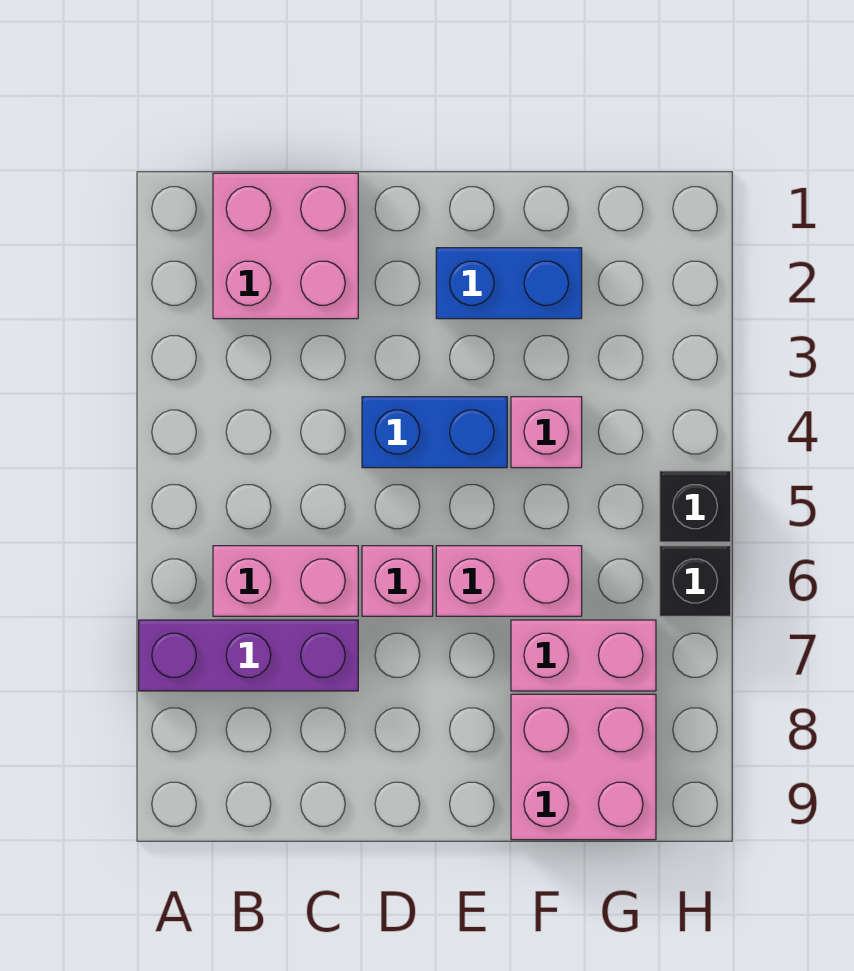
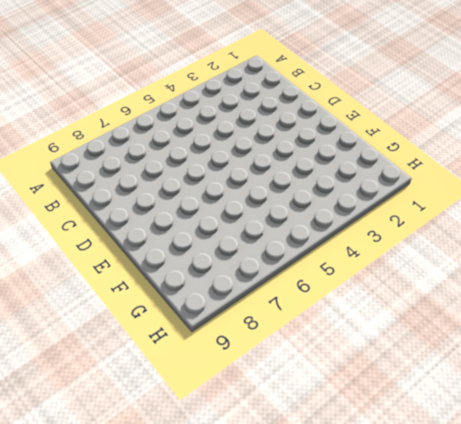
none -> purple brick A7:C7 level 1
none -> pink brick B1:C2 level 1
none -> pink brick B6:C6 level 1

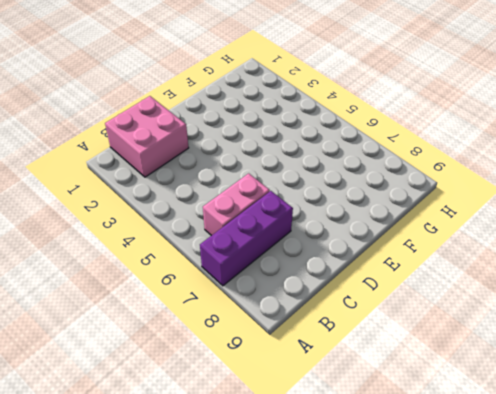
none -> blue brick D4:E4 level 1
none -> pink brick D6 level 1
none -> blue brick E2:F2 level 1

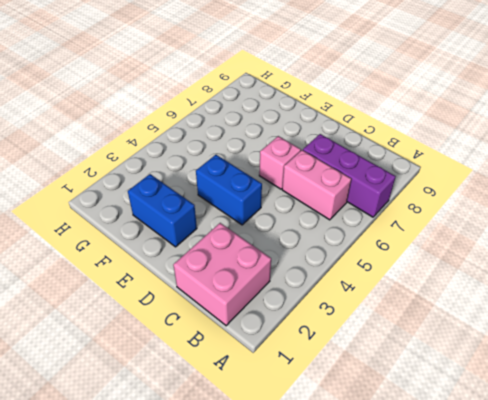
none -> pink brick E6:F6 level 1
none -> pink brick F4 level 1
none -> pink brick F7:G7 level 1

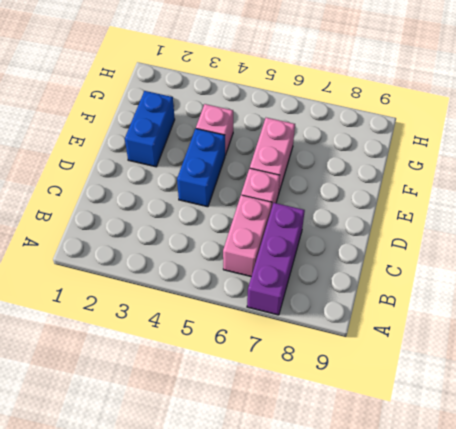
none -> pink brick B1:C2 level 1
none -> pink brick F7:G7 level 1
none -> pink brick F8:G9 level 1

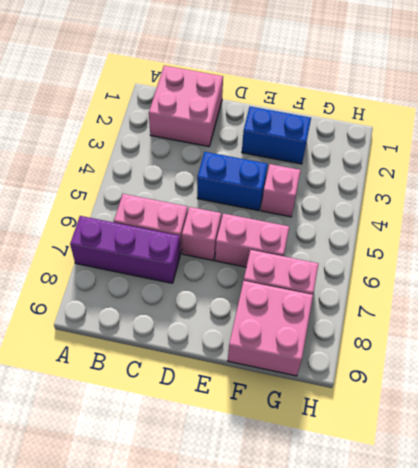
none -> black brick H5 level 1
none -> black brick H6 level 1

